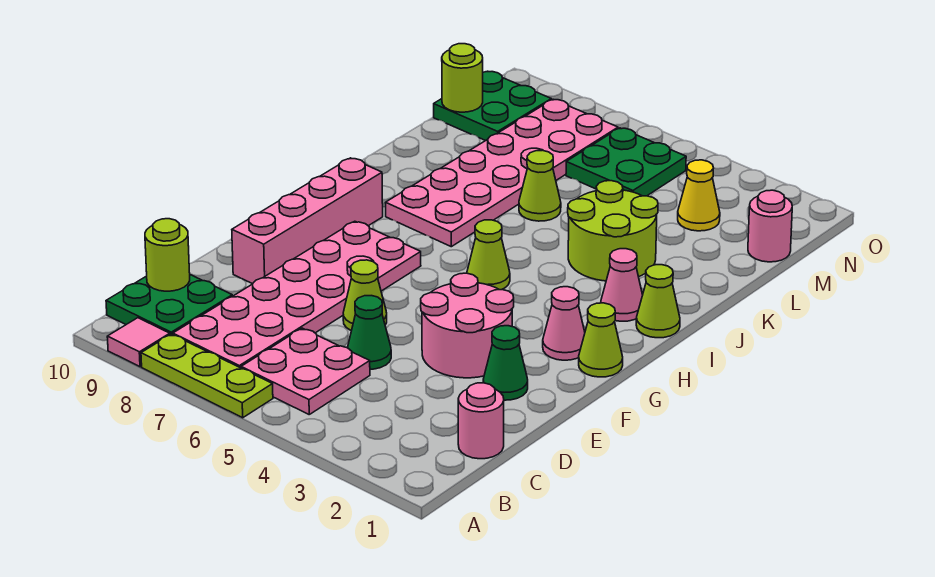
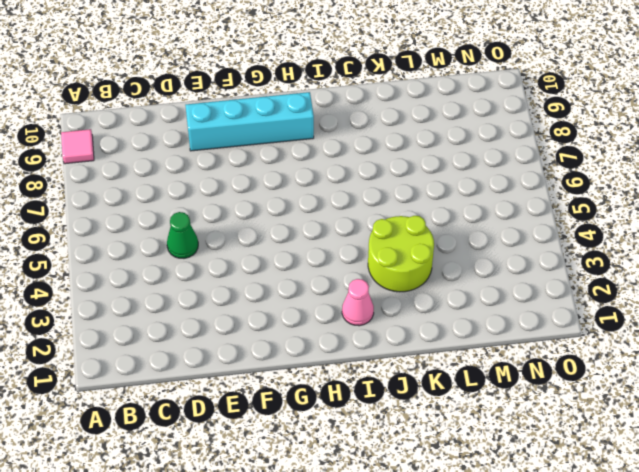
cyan brick E9:H9 level 1 -> pink brick E9:H9 level 1
none -> lime plate A6:A8 level 1
none -> pink plate B5:C6 level 1
none -> pink plate B7:G8 level 1

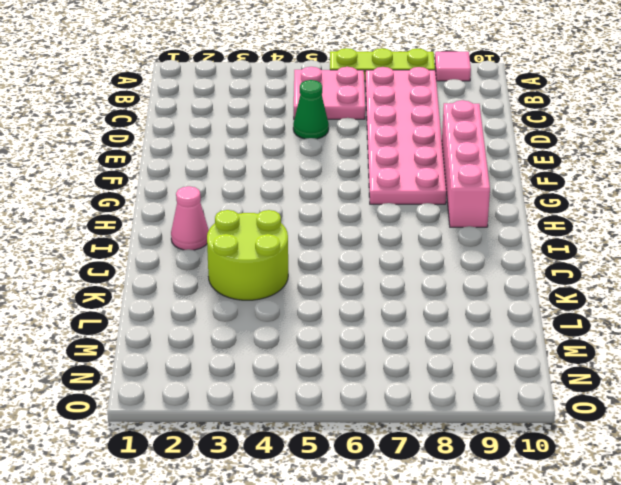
none -> green plate B9:C10 level 1
none -> pink round brick C1 level 1
none -> green cone E2 level 1

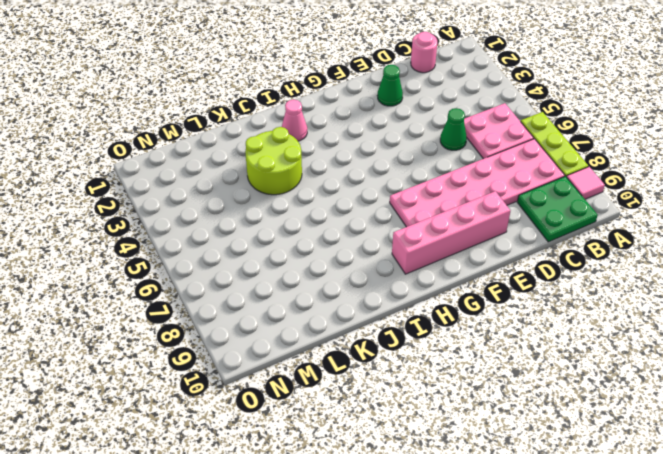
none -> pink round brick E3:F4 level 1
none -> lime cone E6 level 1
none -> lime cone G1 level 1

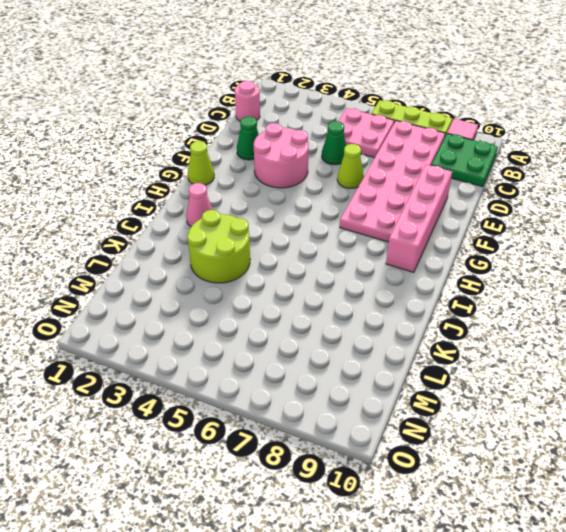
none -> pink cone G2 level 1
none -> lime cone H5 level 1
none -> lime cone I1 level 1

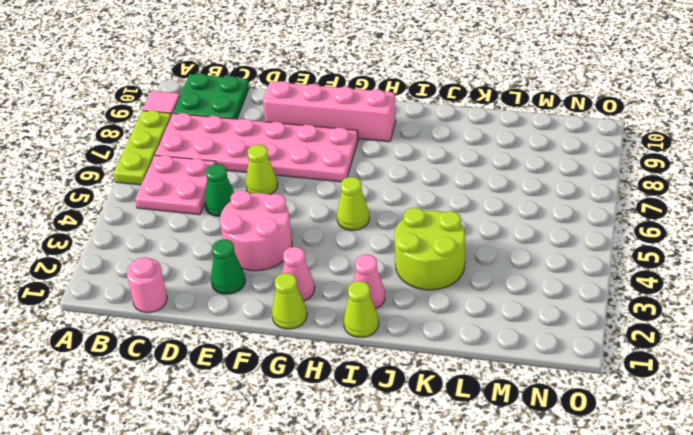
none -> pink plate I7:N8 level 1
none -> lime cone K6 level 1
none -> pink round brick M1 level 1

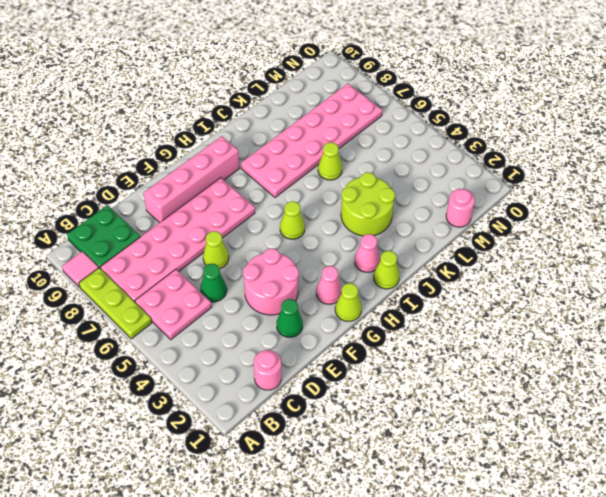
none -> yellow cone M3 level 1
none -> green plate M5:N6 level 1
none -> green plate M9:N10 level 1

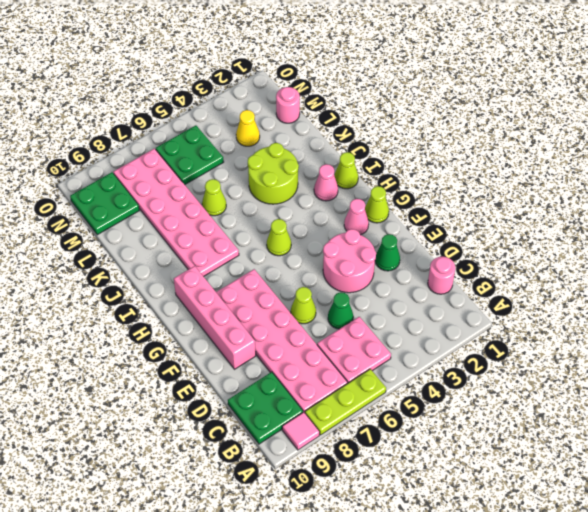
none -> lime round brick C10 level 2
none -> lime round brick M10 level 2

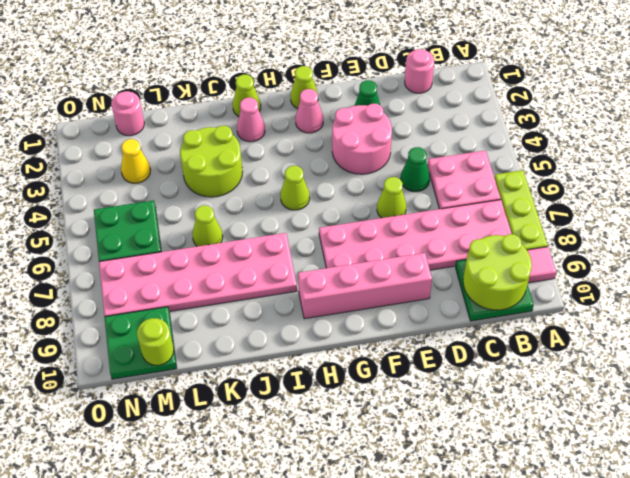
lime round brick B9:C10 level 2 -> lime round brick C10 level 2

